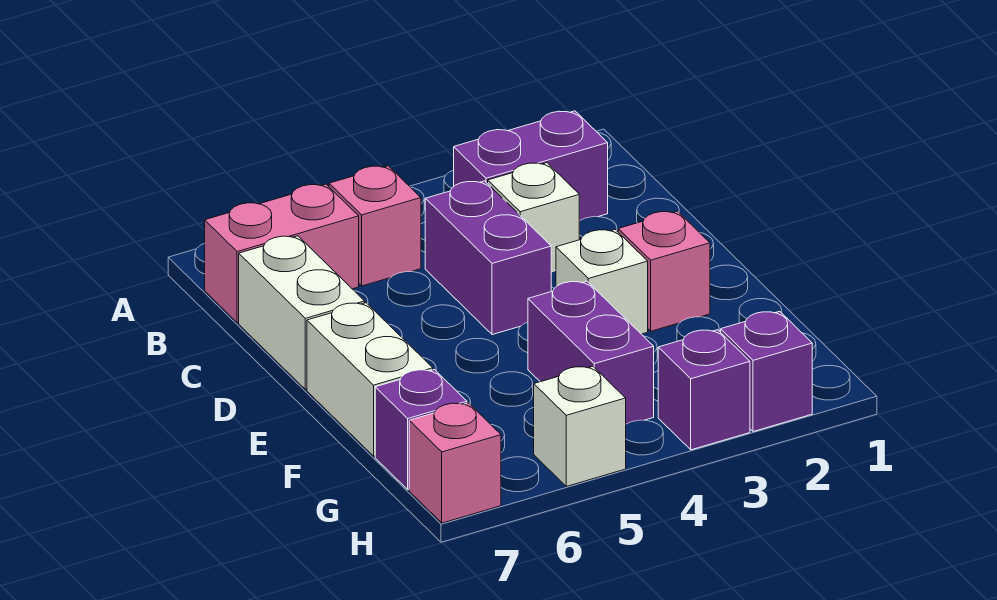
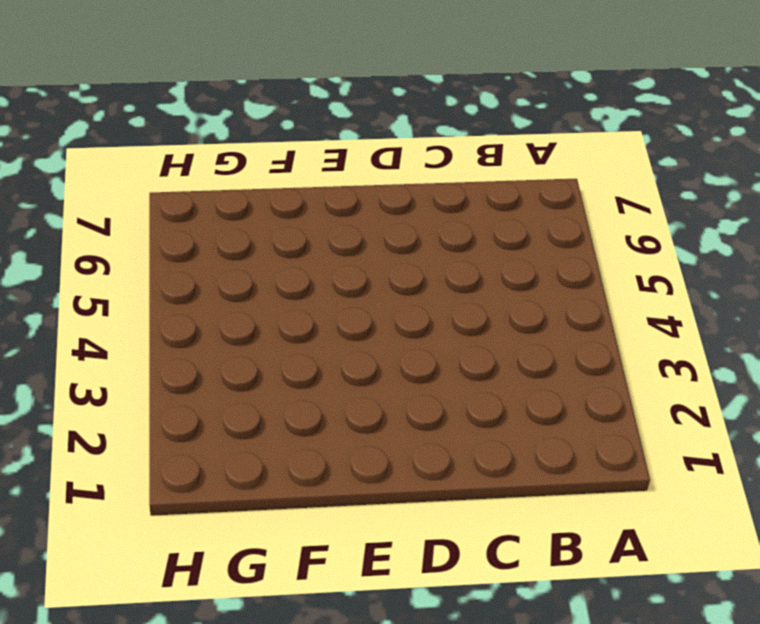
none -> purple brick B2:B3 level 1
none -> pink brick B5 level 1
none -> pink brick B6:B7 level 1

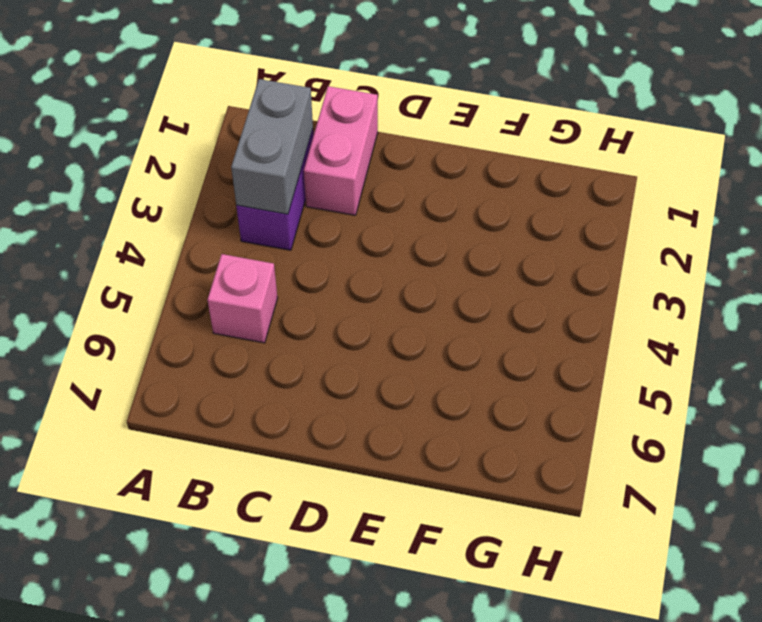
grey brick B2:B3 level 2 -> none
pink brick C1:C2 level 1 -> pink brick B6:B7 level 1
none -> white brick C3 level 1
none -> purple brick C4:D4 level 1
none -> white brick C7:D7 level 1

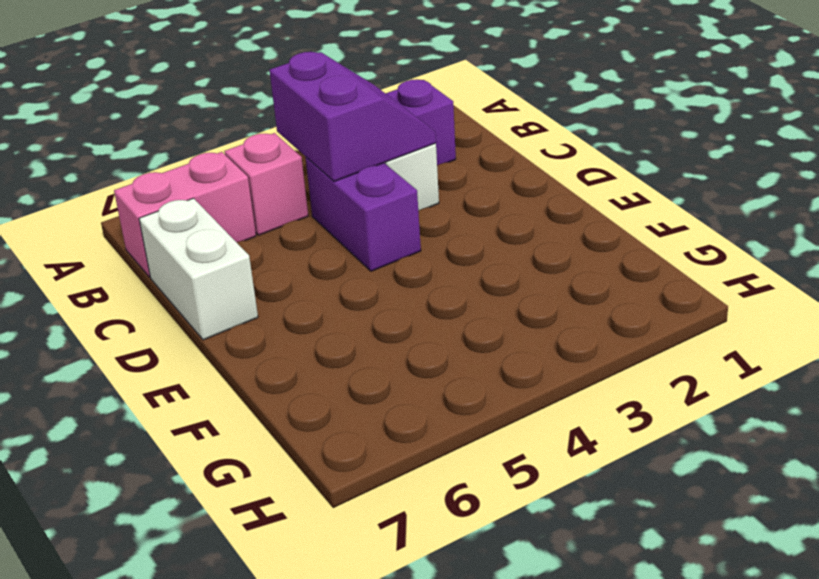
purple slope B3:C4 level 2 top 4 -> none
none -> pink brick E2 level 1
none -> white brick E3 level 1
none -> white brick E7:F7 level 1

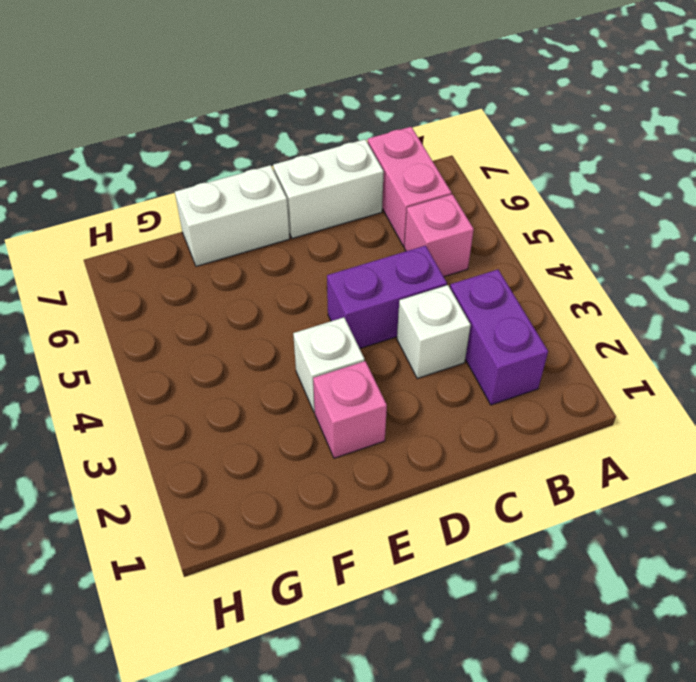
none -> purple brick F4:G4 level 1
none -> purple brick G7 level 1
none -> purple brick H2 level 1

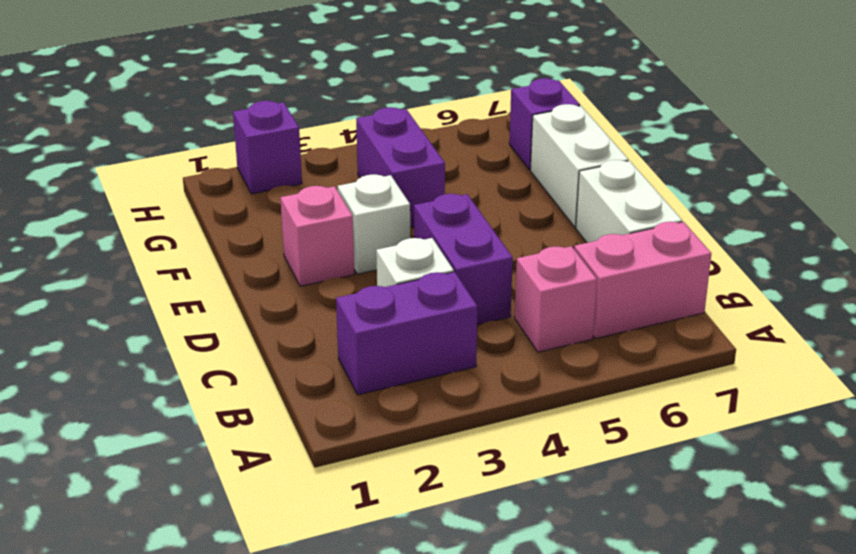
none -> purple brick H3 level 1
none -> white brick H5 level 1
none -> pink brick H7 level 1

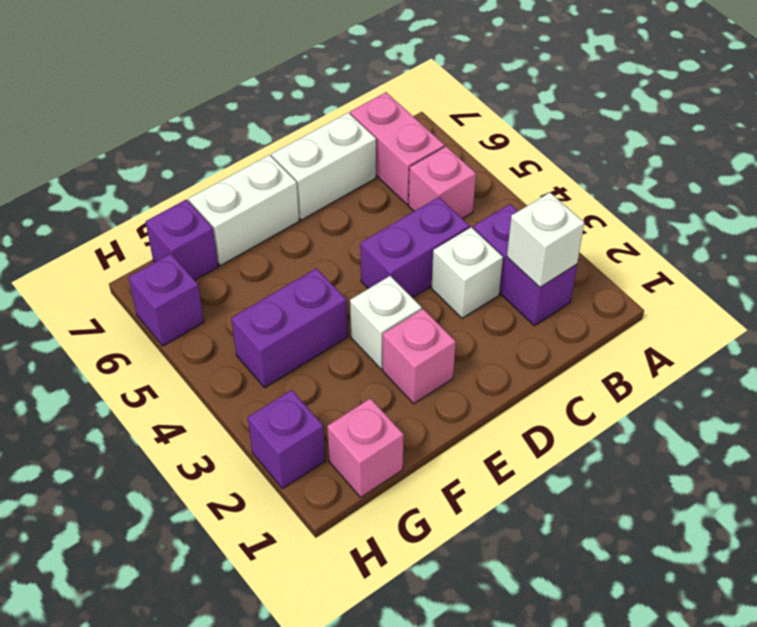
white brick B2 level 2 -> white brick H5 level 1
pink brick G1 level 1 -> pink brick H7 level 1
purple brick H6 level 1 -> purple brick H3 level 1

